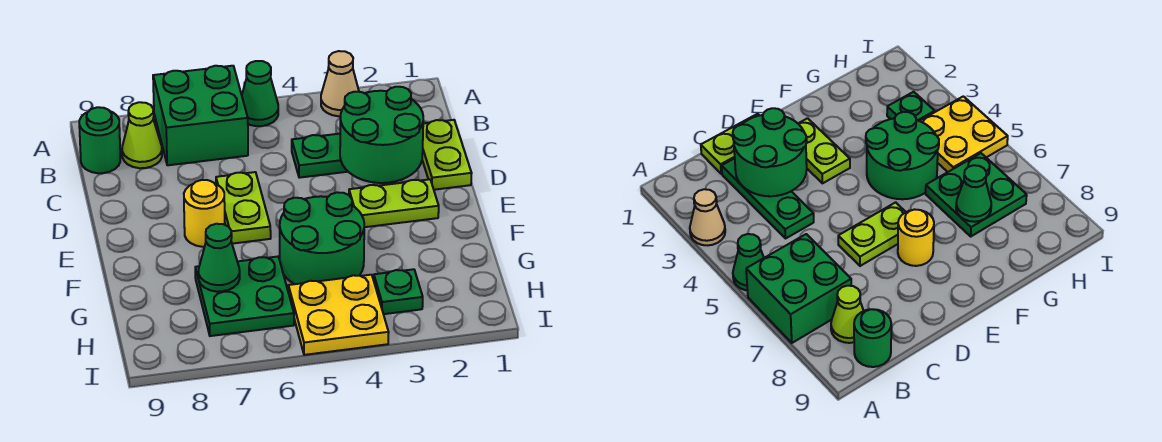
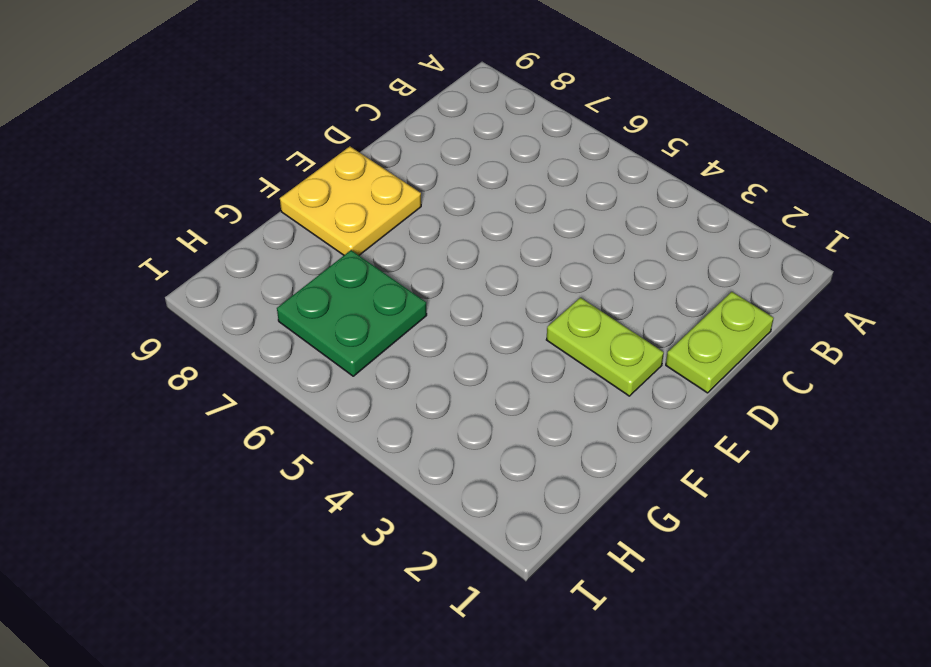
yellow plate E8:F9 level 1 -> yellow plate H4:I5 level 1
none -> tan cone A3 level 1
none -> green cone A5 level 1
none -> green brick A6:B7 level 1

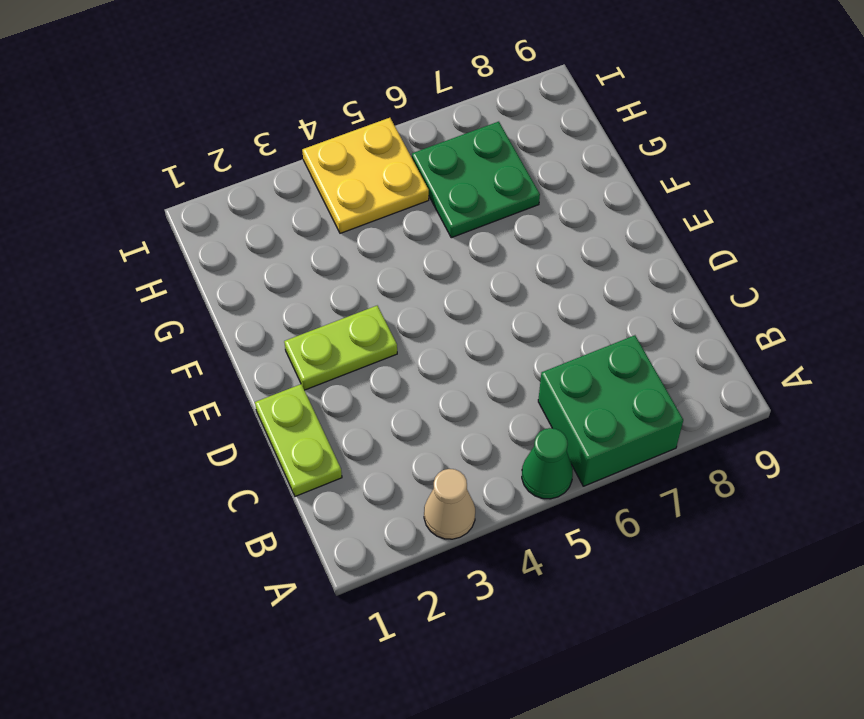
none -> lime cone B8 level 1
none -> green round brick B9 level 1
none -> green plate C2:C4 level 1

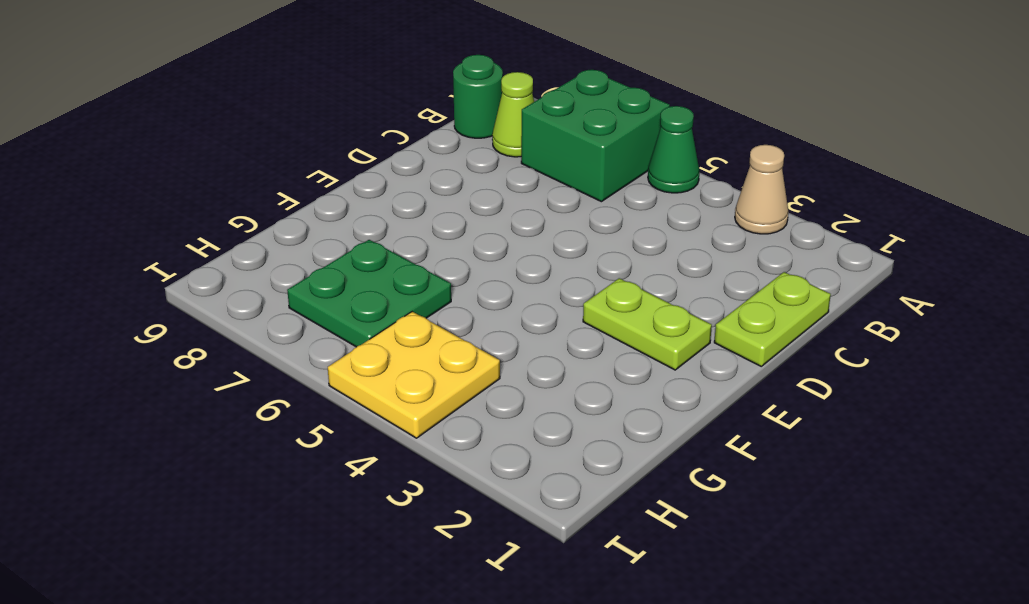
none -> green plate C2:C4 level 1
none -> lime plate D6:E6 level 1
none -> yellow round brick E7 level 1

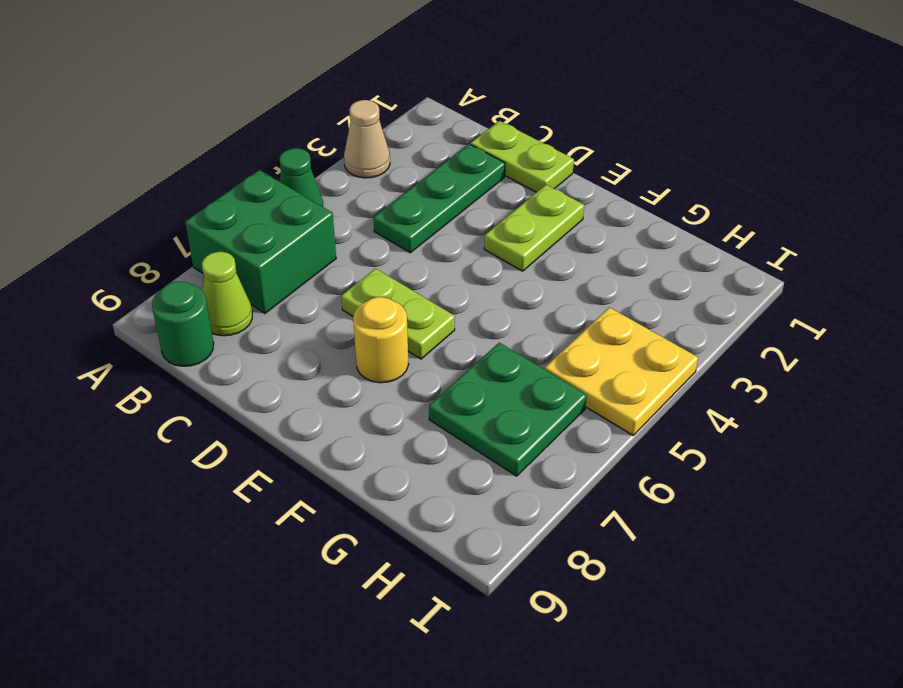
none -> green round brick F4:G5 level 1
none -> green plate H3 level 1
none -> green round brick C2:D3 level 2

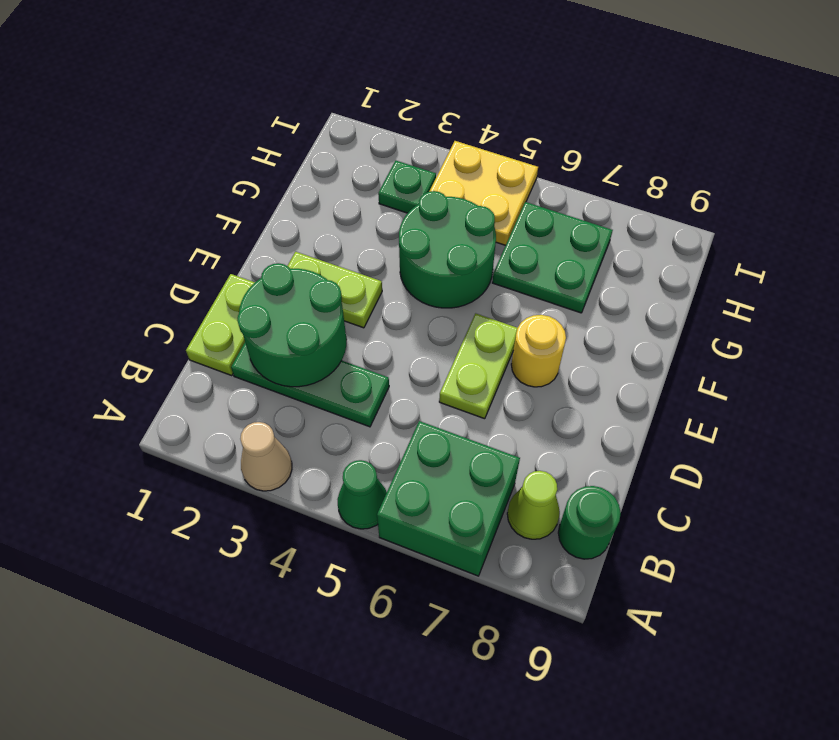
none -> green cone G7 level 2

